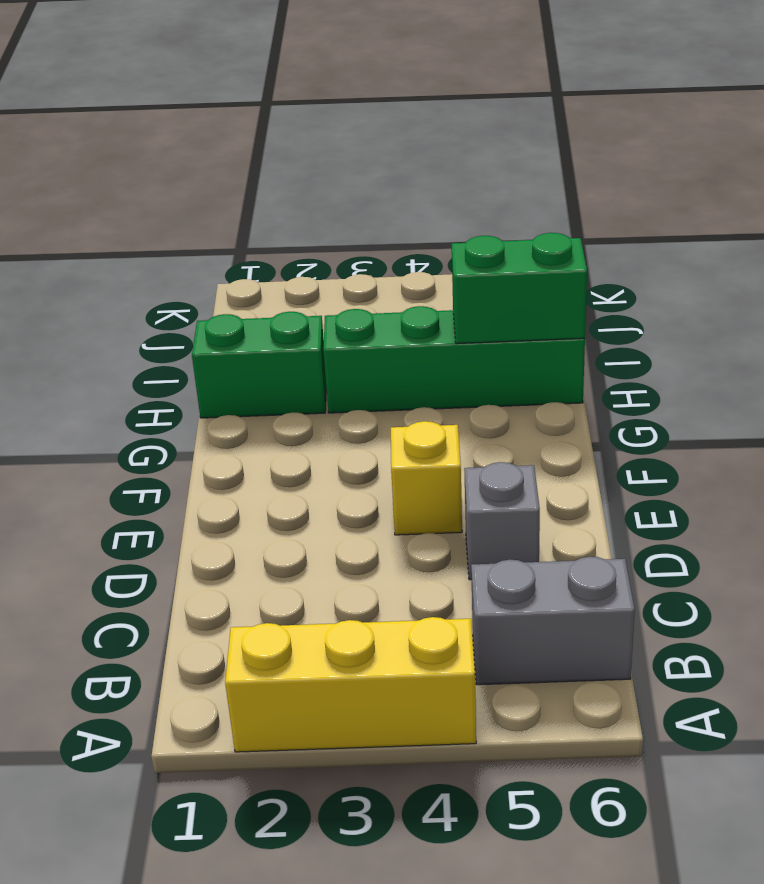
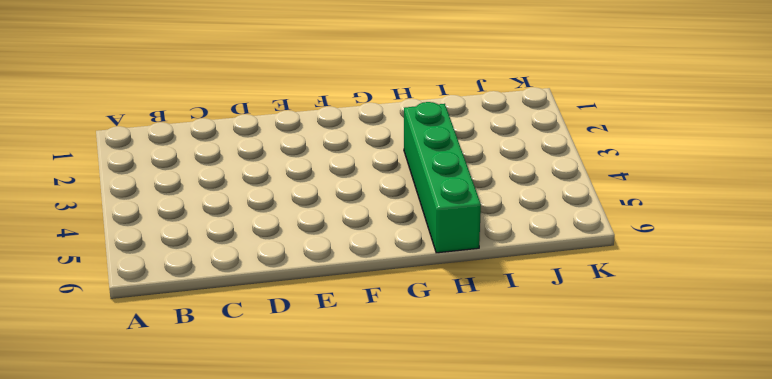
none -> yellow brick A2:A4 level 1
none -> grey brick B5:B6 level 1

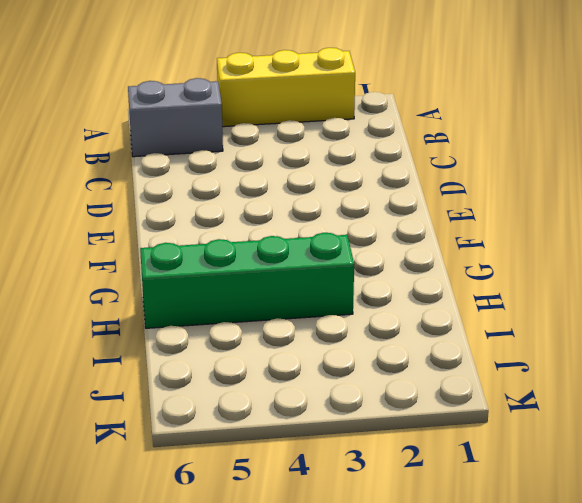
none -> grey brick D5 level 1
none -> yellow brick E4 level 1

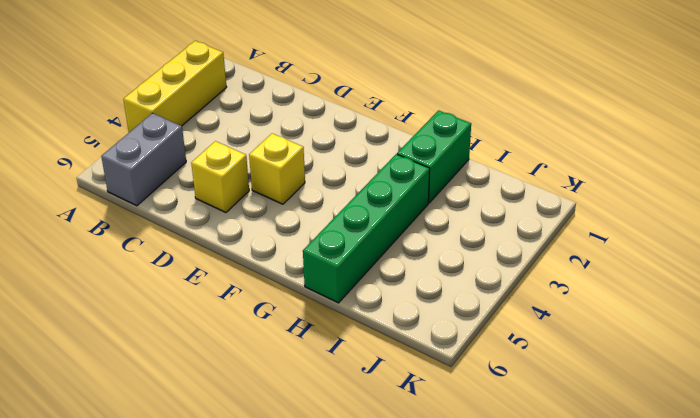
yellow brick D5 level 1 -> grey brick D5 level 1
none -> green brick H5:H6 level 2

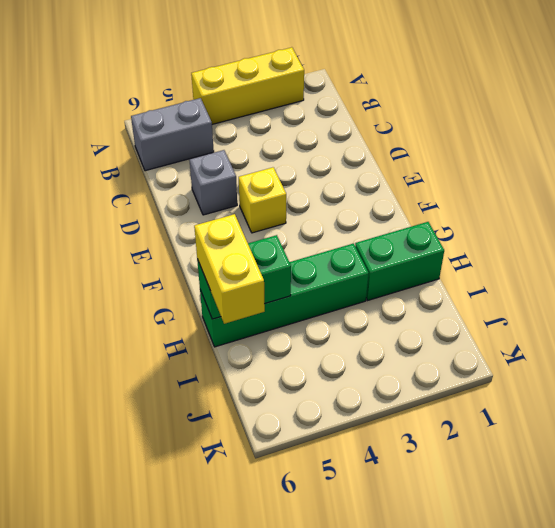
yellow brick H6:I6 level 3 -> none

